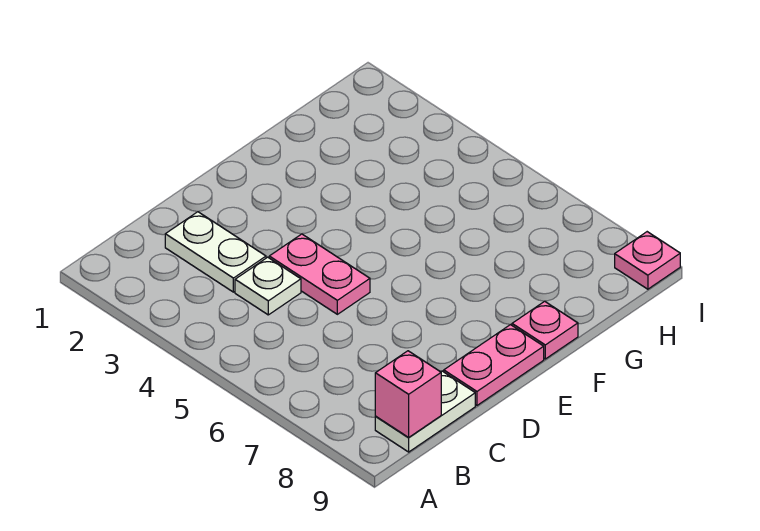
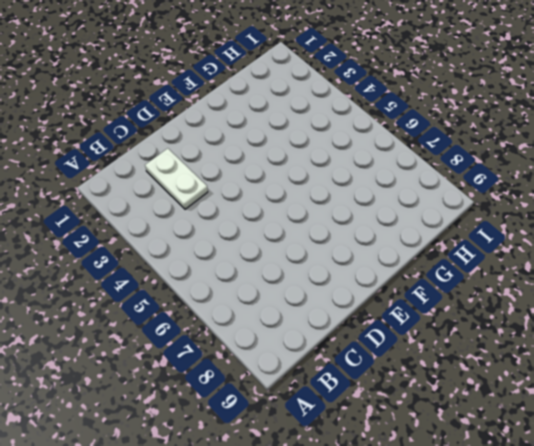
none -> white plate B9:C9 level 1
none -> white plate C4 level 1

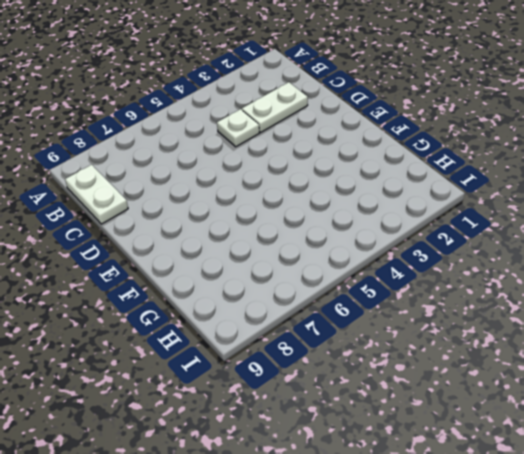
none -> pink plate D4:D5 level 1
none -> pink plate D9:E9 level 1

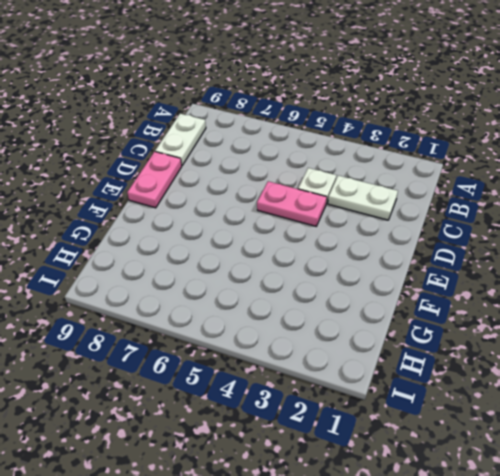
none -> pink plate F9 level 1
none -> pink plate I9 level 1

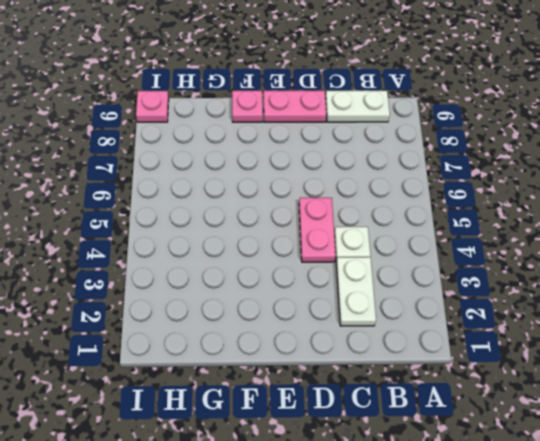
none -> pink brick B9 level 2

